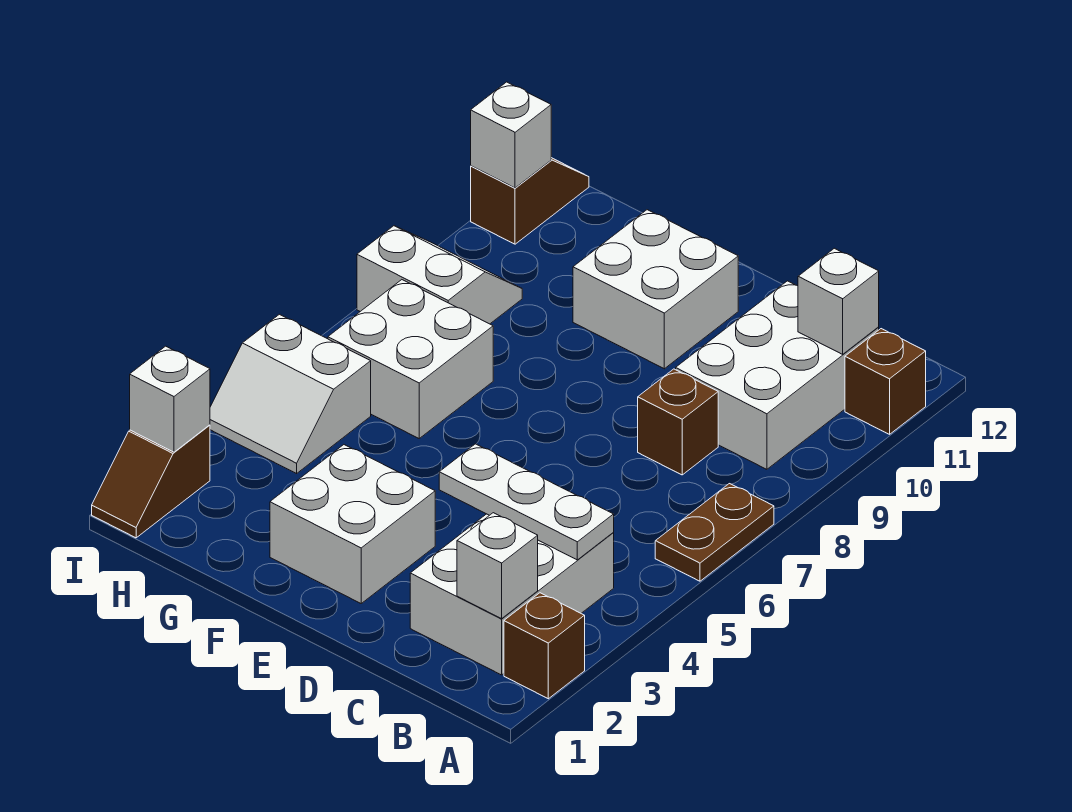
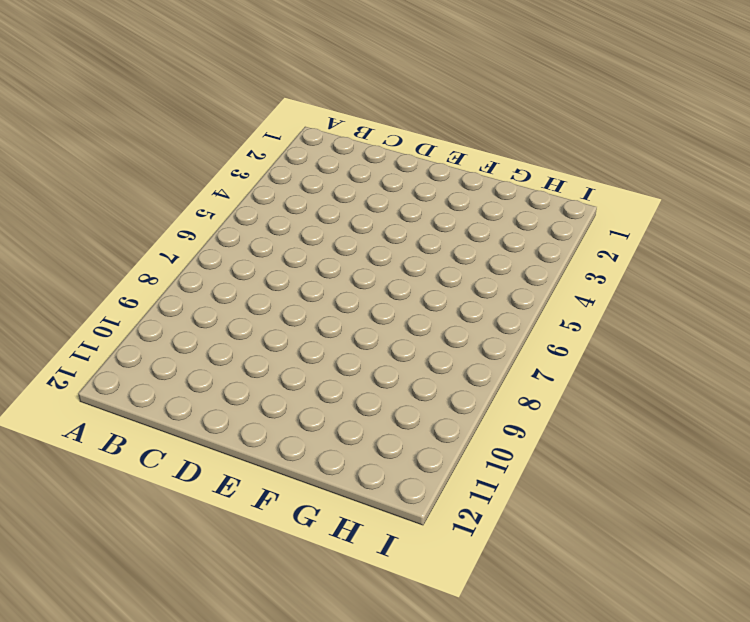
none -> brown brick A2 level 1
none -> brown plate A6:A7 level 1
none -> brown brick A11 level 1

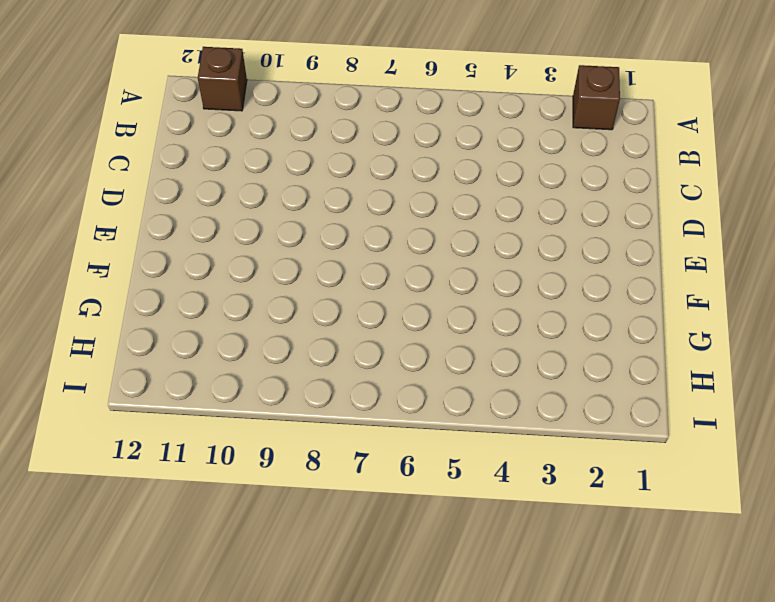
none -> brown plate A6:A7 level 1
none -> white brick B2:C4 level 1
none -> white brick B9:C11 level 1

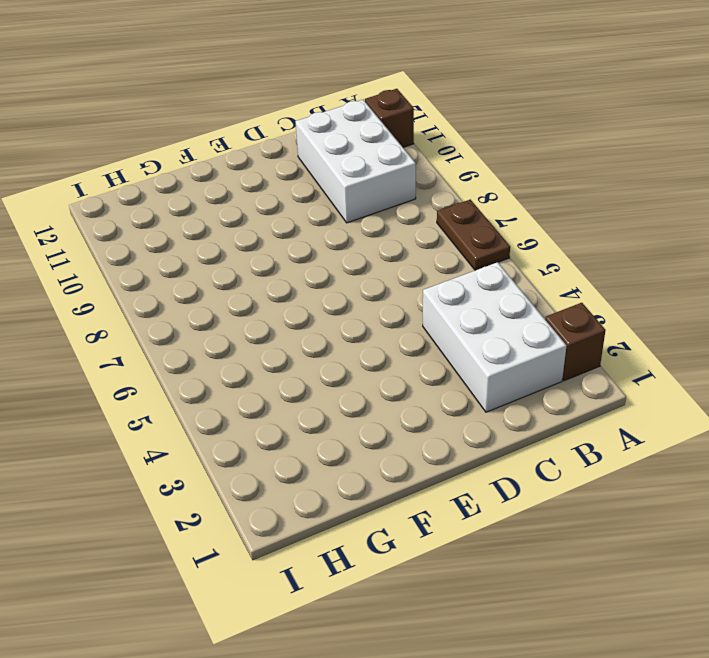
none -> brown brick C8 level 1
none -> white brick E2:F3 level 1
none -> white brick E10:F11 level 1

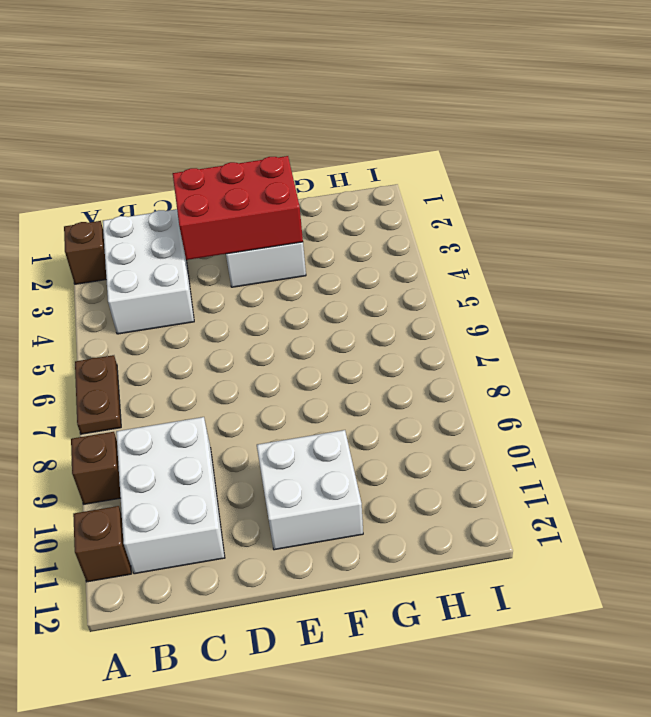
brown brick A9 level 1 -> brown brick C8 level 1
red brick D2:F3 level 2 -> none
none -> white brick G6:H7 level 1
none -> white slope H4:I5 level 1 top 5
none -> white slope H8:I9 level 1 top 8

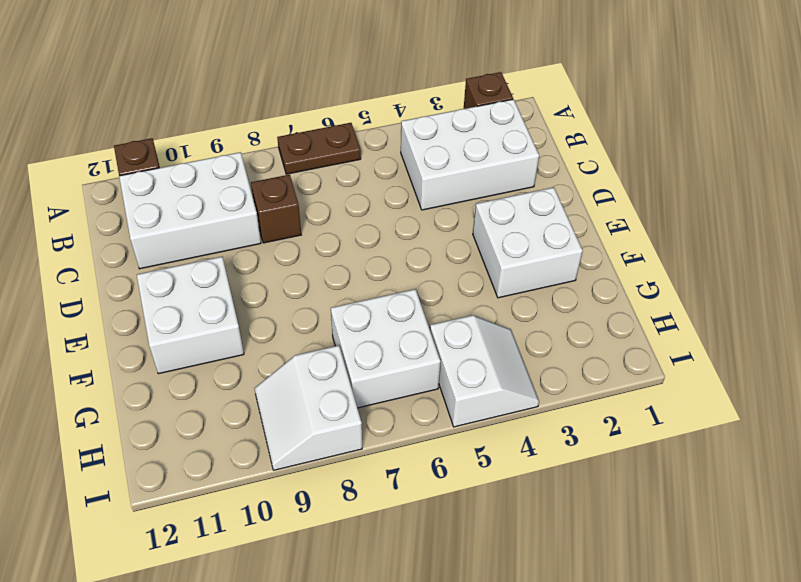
none -> brown slope I1:I2 level 1 top 2
none -> brown slope I11:I12 level 1 top 11
none -> white brick B2 level 2

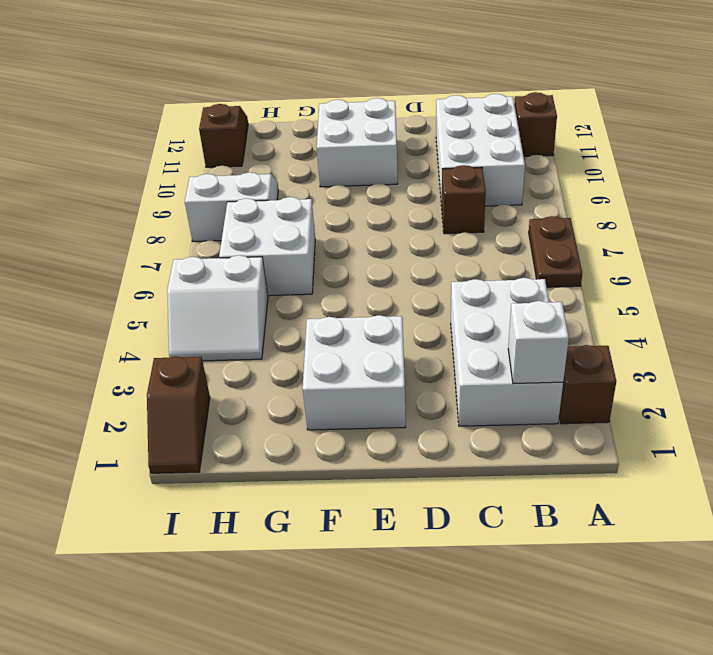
none -> white plate B4:D4 level 2
none -> white brick B11 level 2
none -> white brick I2 level 2

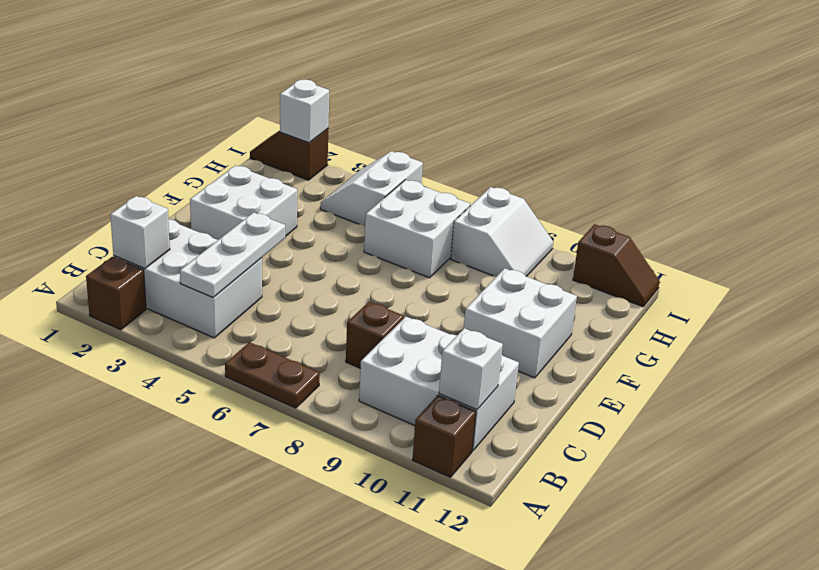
none -> white brick I11 level 2

